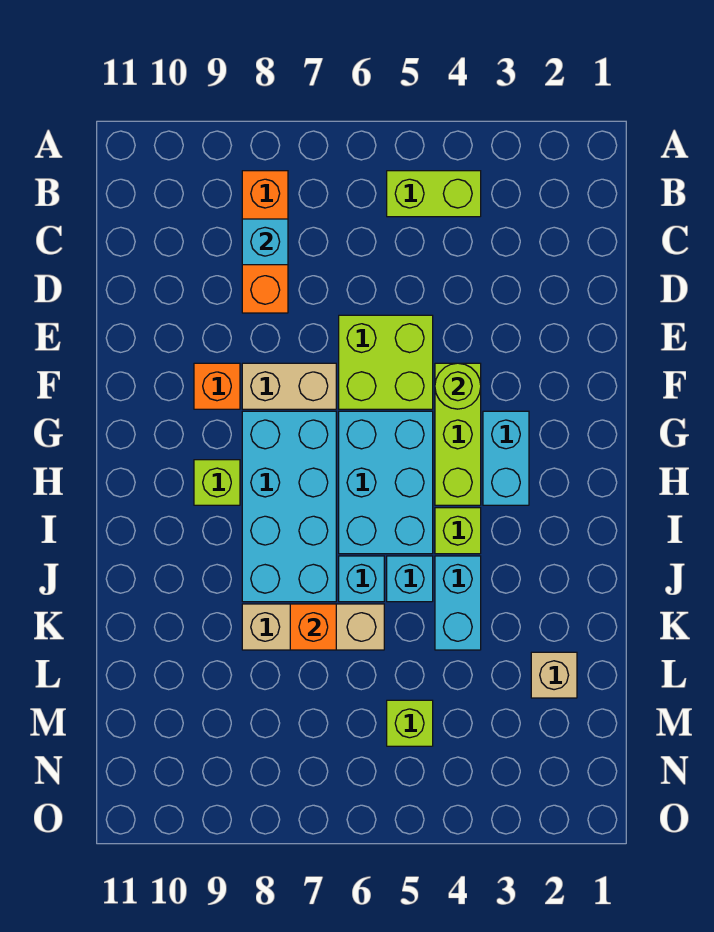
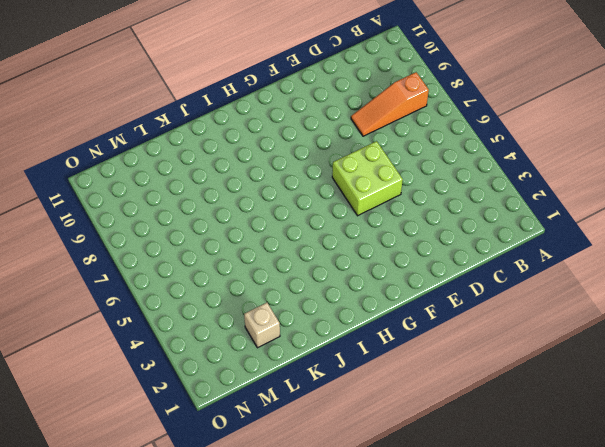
orange slope B8:D8 level 1 top B -> orange brick B8:D8 level 1
none -> lime brick B4:B5 level 1
none -> lime brick F4:H4 level 1
none -> tan brick F7:F8 level 1

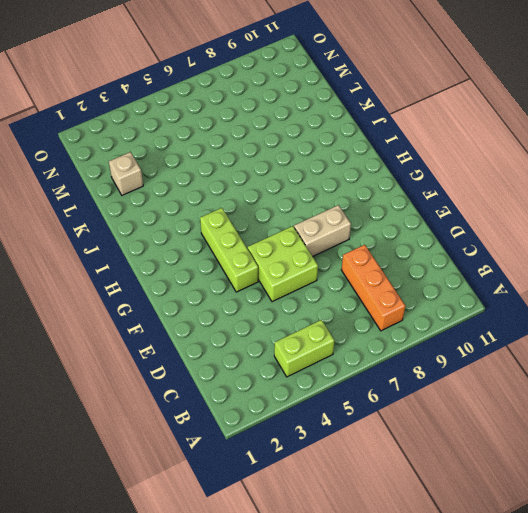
none -> orange brick F9 level 1
none -> cyan brick G3:H3 level 1
none -> cyan brick G5:I6 level 1

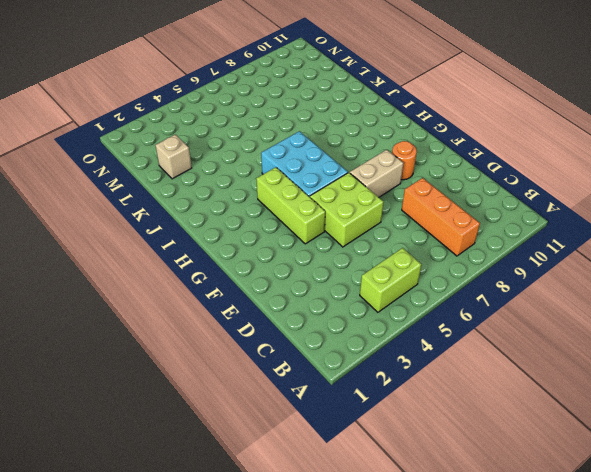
orange round brick F9 level 1 -> orange brick F9 level 1
none -> cyan brick G3:H3 level 1
none -> cyan brick G7:J8 level 1
none -> lime brick H9 level 1

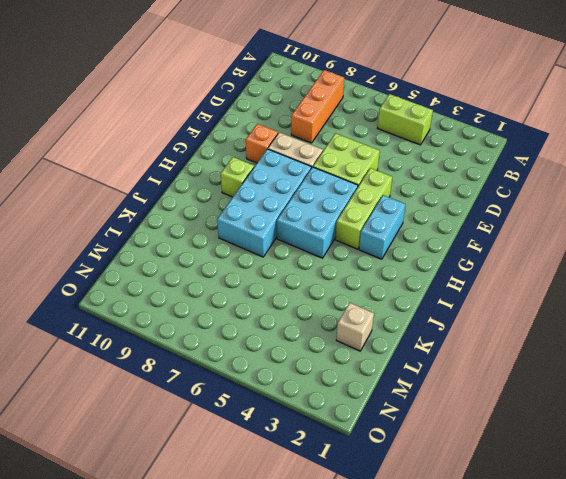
none -> lime brick I4 level 1
none -> cyan brick J4:K4 level 1
none -> cyan brick J5 level 1

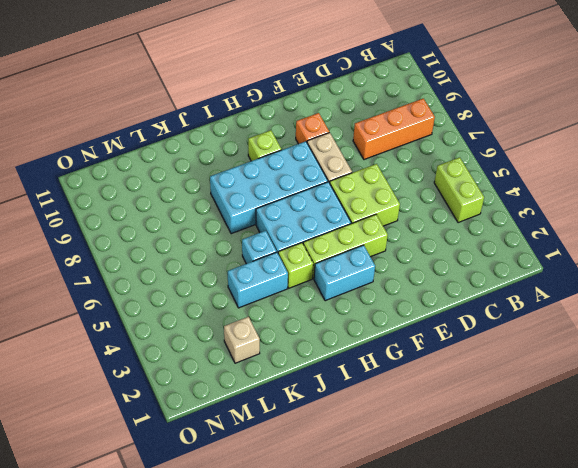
none -> cyan brick J6 level 1
none -> tan brick K6:K8 level 1
none -> lime brick M5 level 1

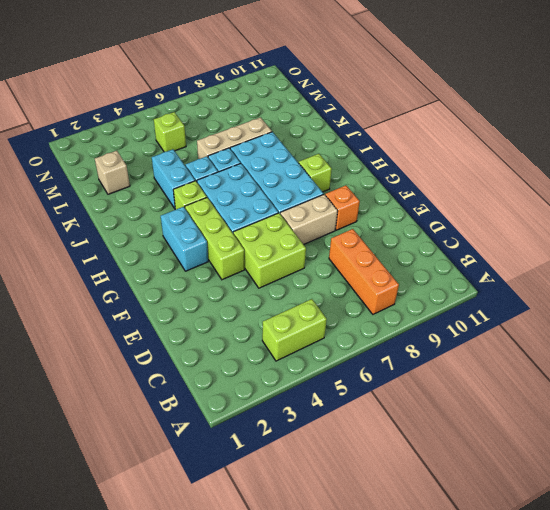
none -> cyan brick C8 level 2
none -> lime round brick F4 level 2
none -> orange brick K7 level 2

